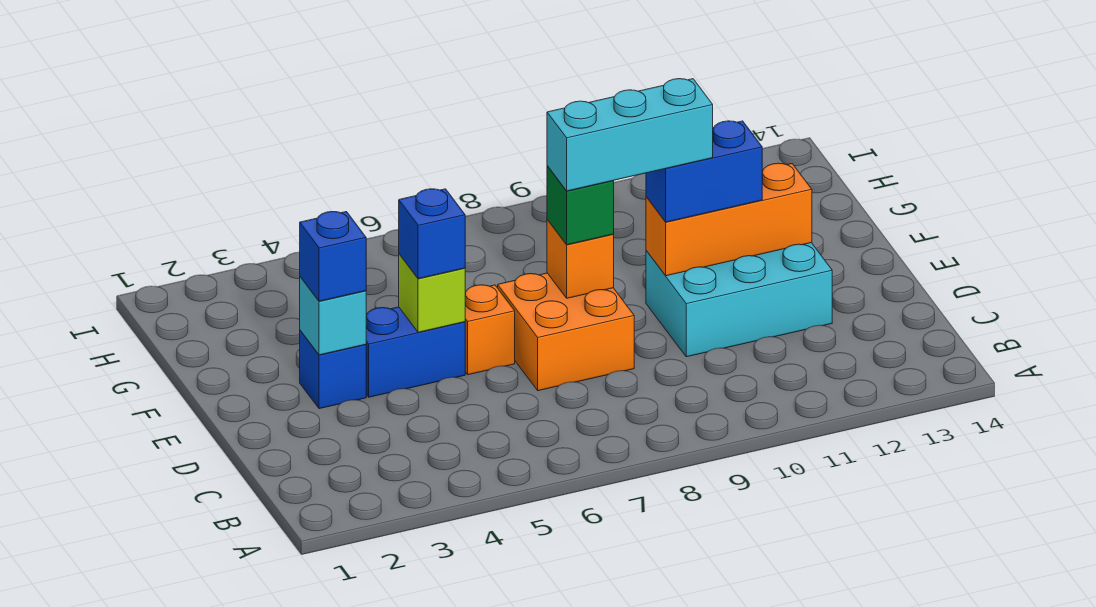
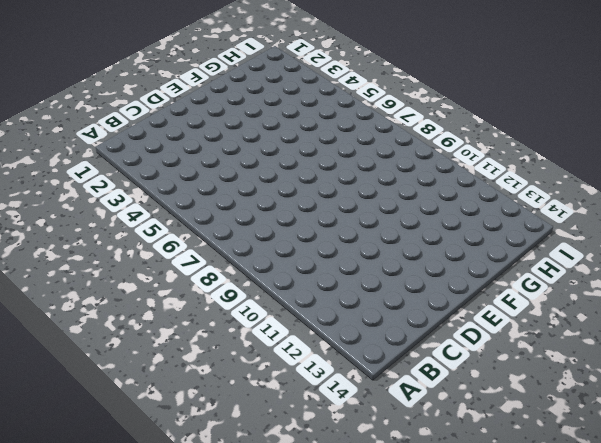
none -> orange brick D7:E8 level 1
none -> cyan brick D10:E12 level 1
none -> blue brick E3 level 1

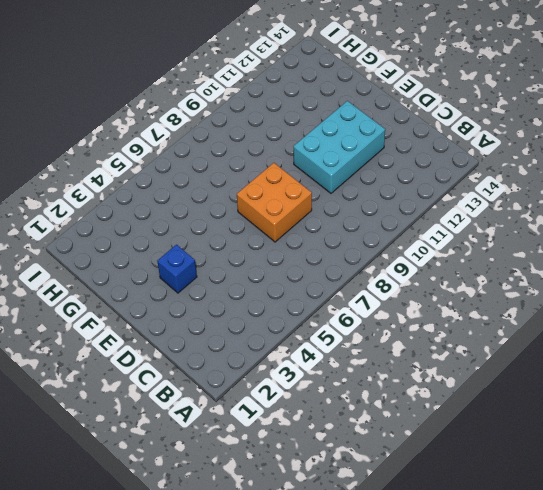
none -> blue brick E4:E5 level 1
none -> orange brick E6 level 1
none -> cyan brick E3 level 2

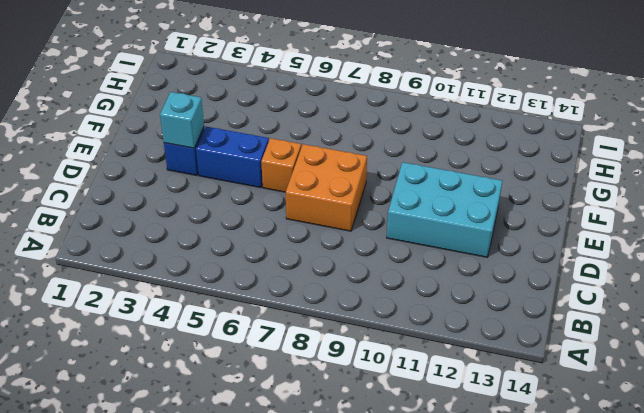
none -> lime brick E5 level 2
none -> orange brick E8 level 2
none -> orange brick E10:E12 level 2

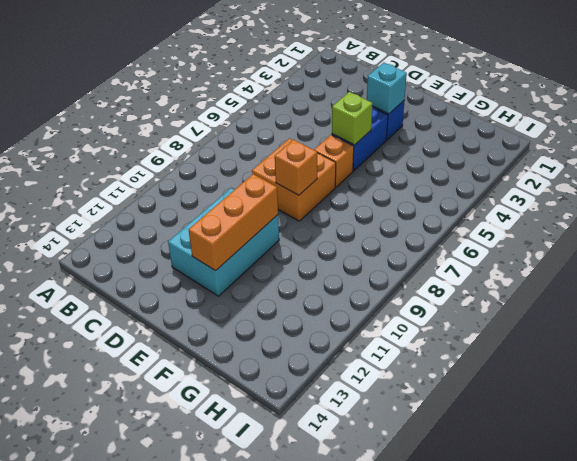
none -> blue brick E3 level 3
none -> blue brick E5 level 3
none -> green brick E8 level 3

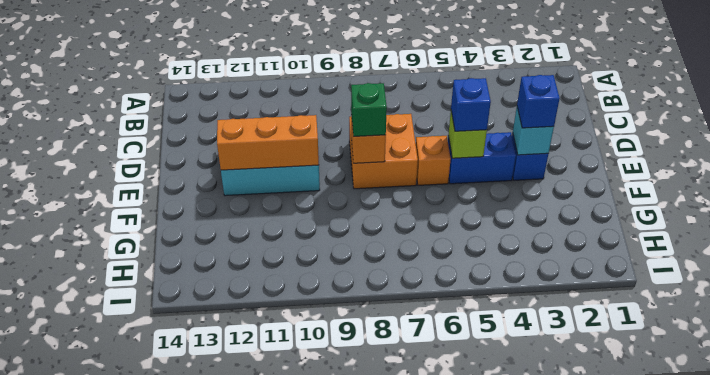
none -> blue brick E10:E11 level 3
none -> cyan brick E8:E10 level 4

